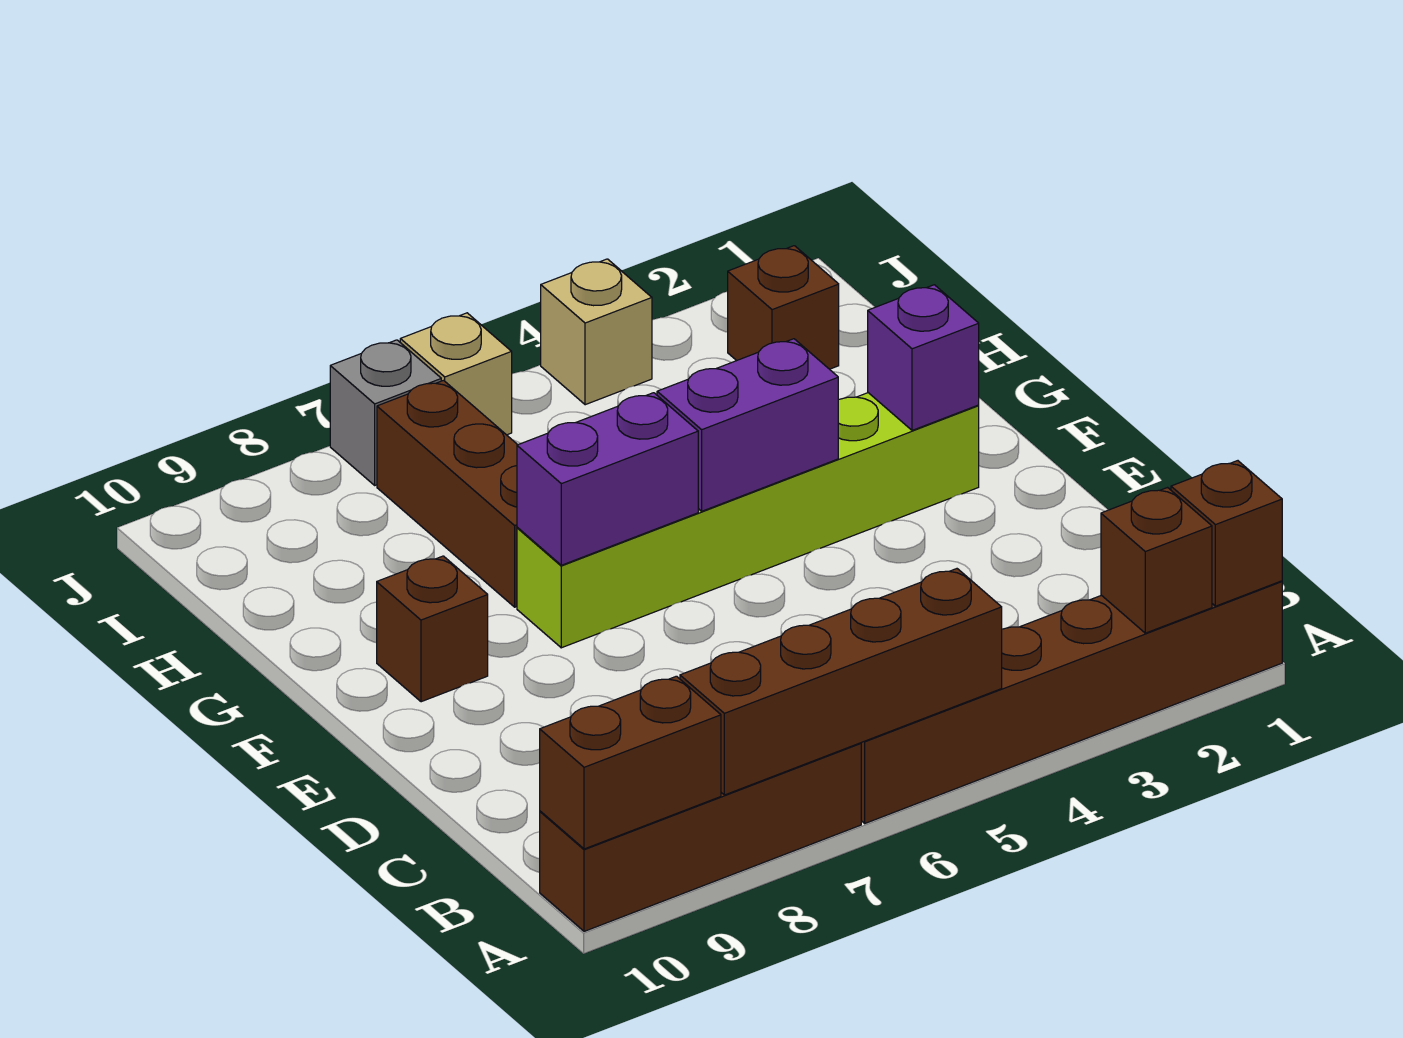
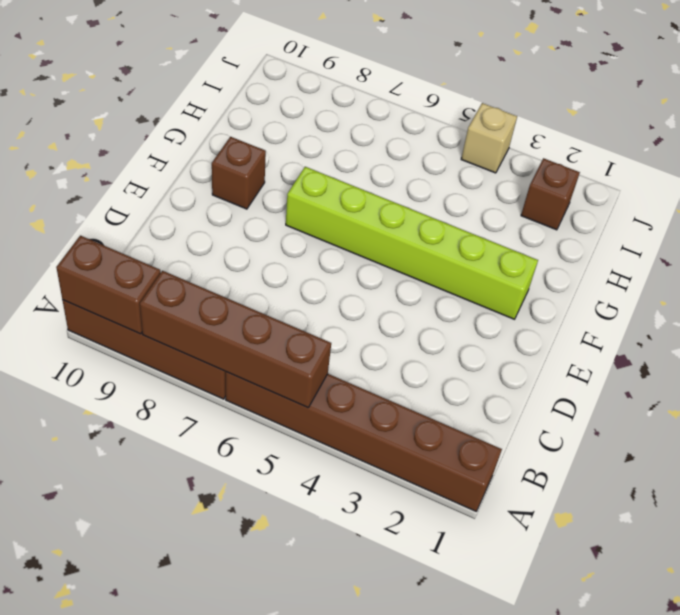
none -> brown brick G7:I7 level 1
none -> tan brick J6 level 1
none -> grey brick J7 level 1

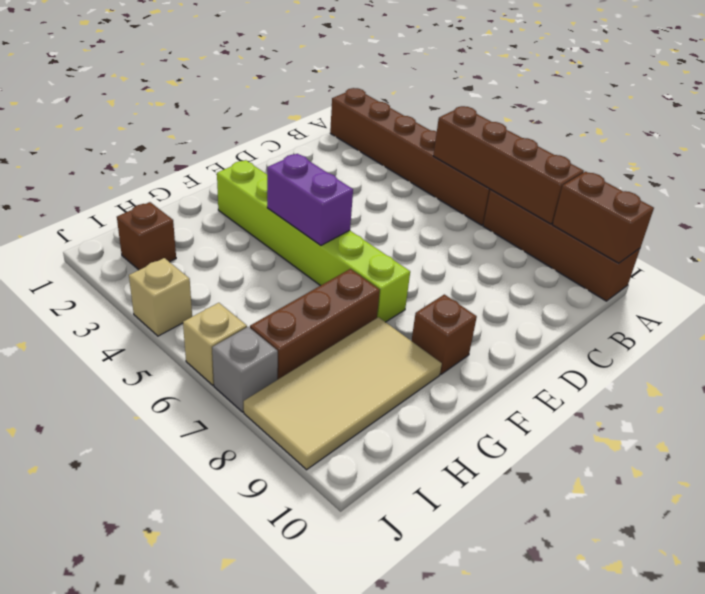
tan tile G8:J9 level 1 -> none
none -> brown brick A1 level 2
none -> brown brick A2 level 2
none -> purple brick F2 level 2

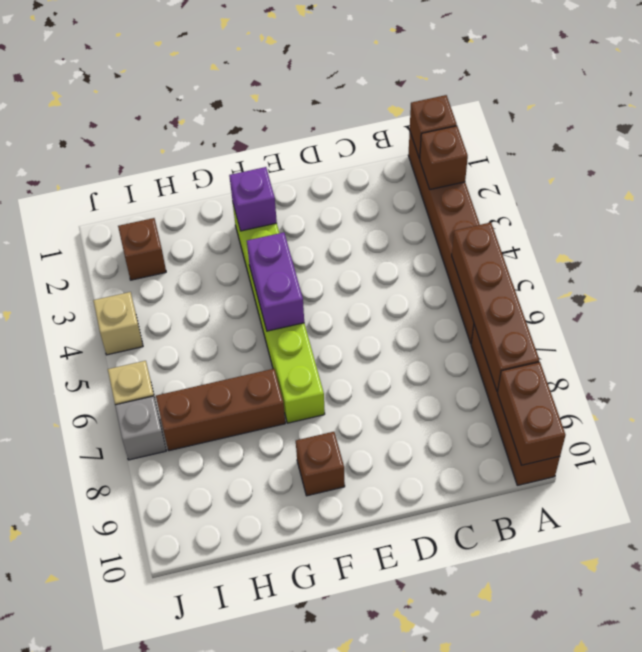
none -> purple brick F6:F7 level 2

